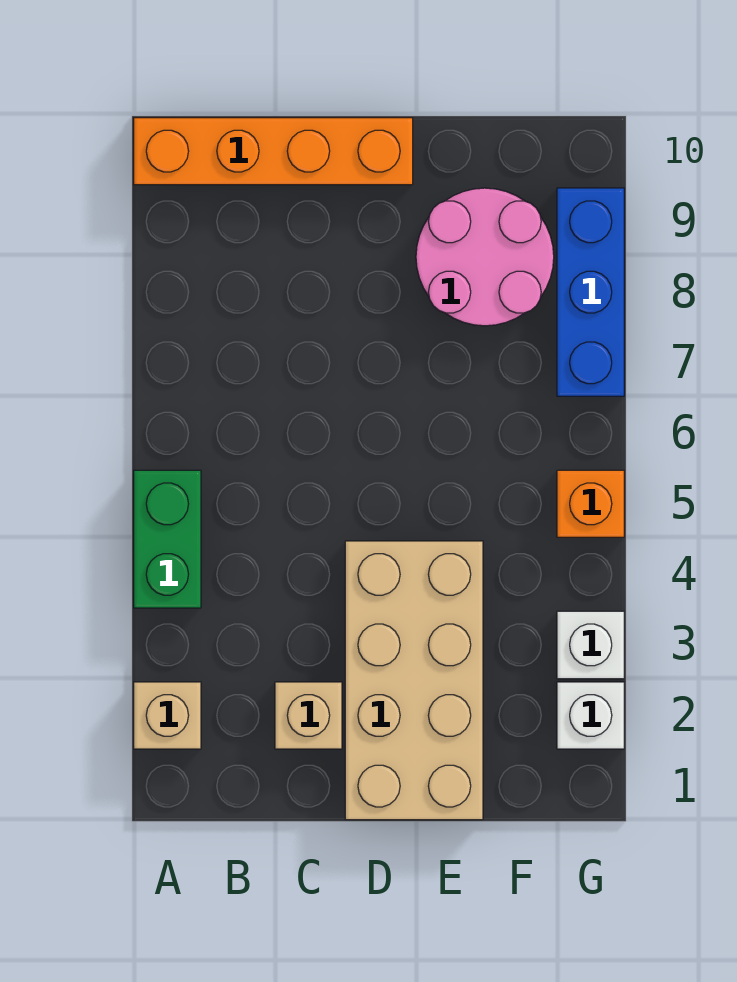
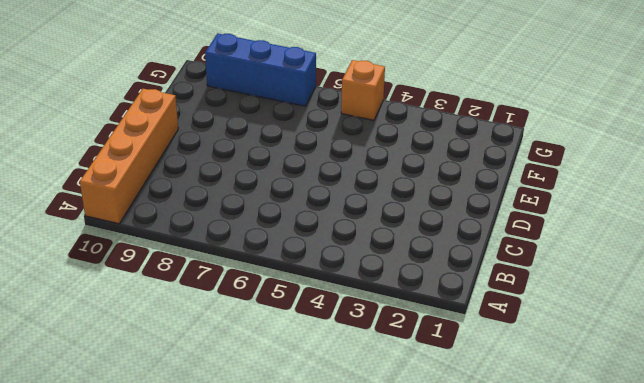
none -> tan brick A2 level 1
none -> green brick A4:A5 level 1

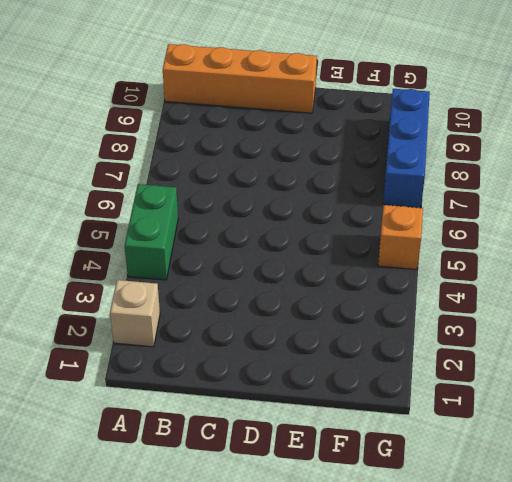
none -> tan brick C2 level 1
none -> tan brick D1:E4 level 1

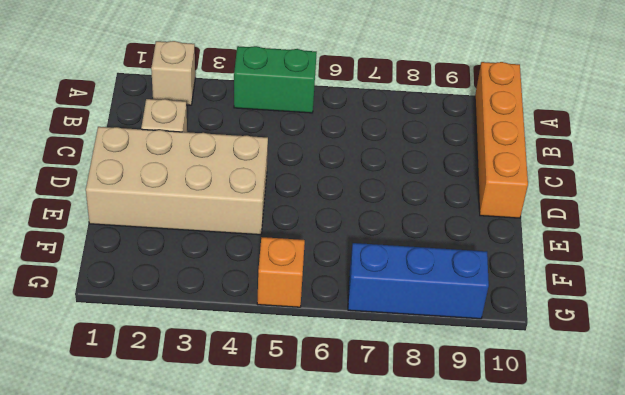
none -> pink round brick E8:F9 level 1
none -> white brick G2 level 1

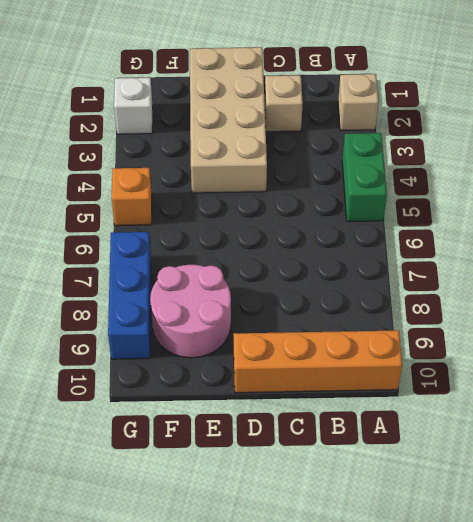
none -> white brick G3 level 1

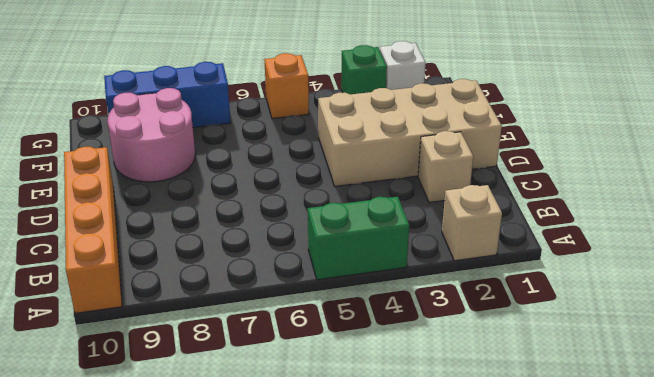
green brick G3 level 1 -> white brick G3 level 1

